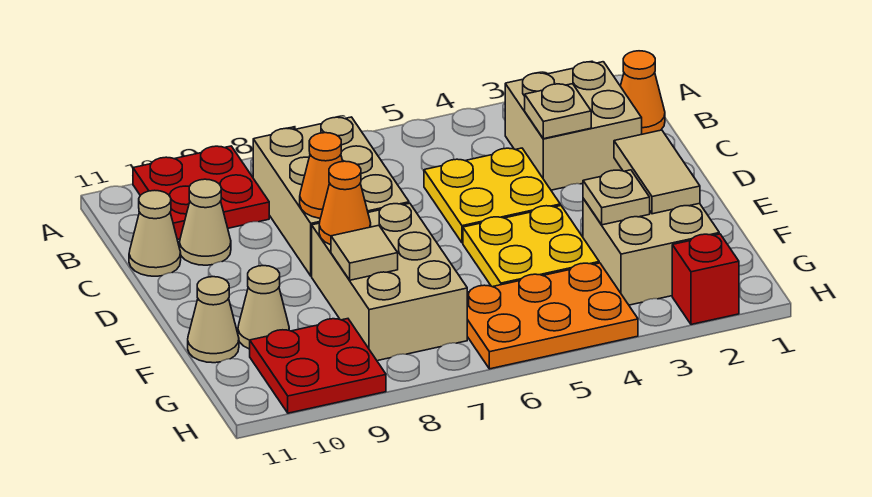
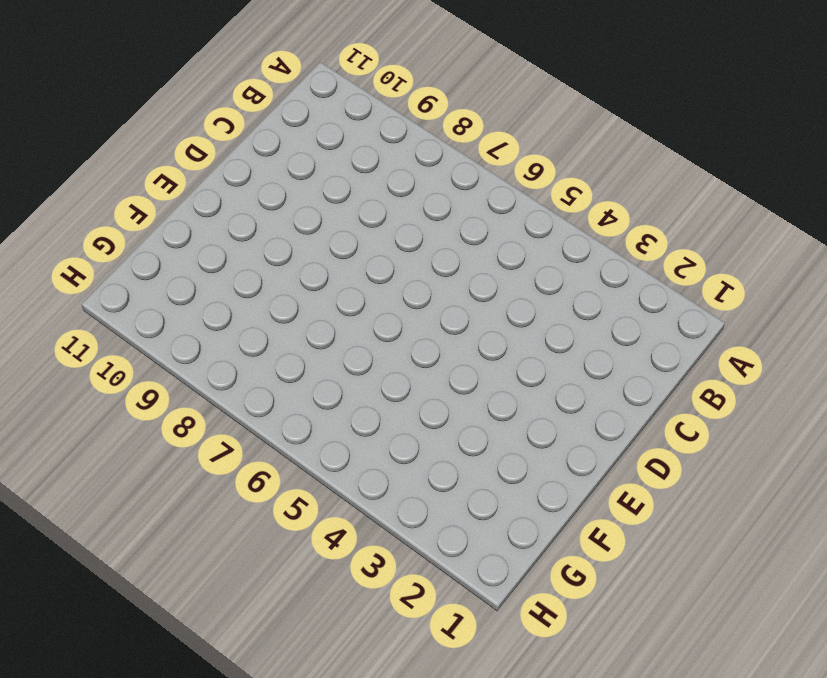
none -> red plate A9:B10 level 1
none -> orange cone B1 level 1
none -> tan brick B2:C3 level 1

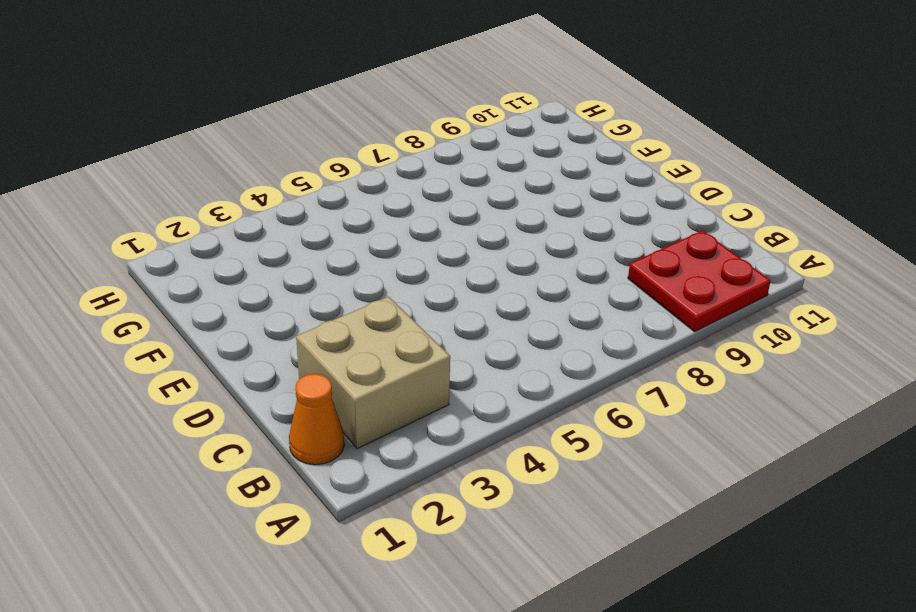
none -> tan brick B7:D8 level 1
none -> yellow plate C4:D5 level 1
none -> tan cone C10 level 1

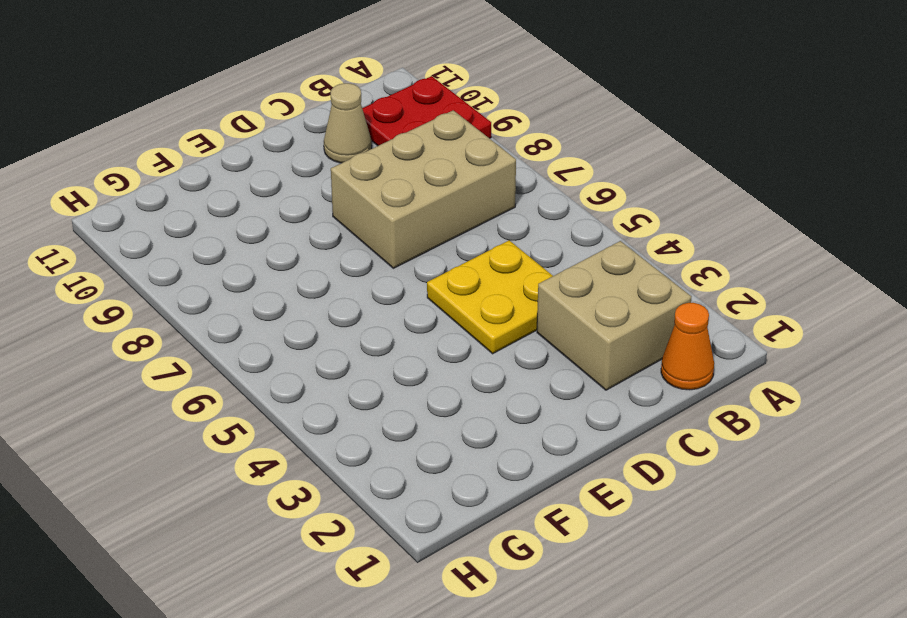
none -> tan cone C11 level 1
none -> yellow plate E4:F5 level 1
none -> tan brick E7:G8 level 1

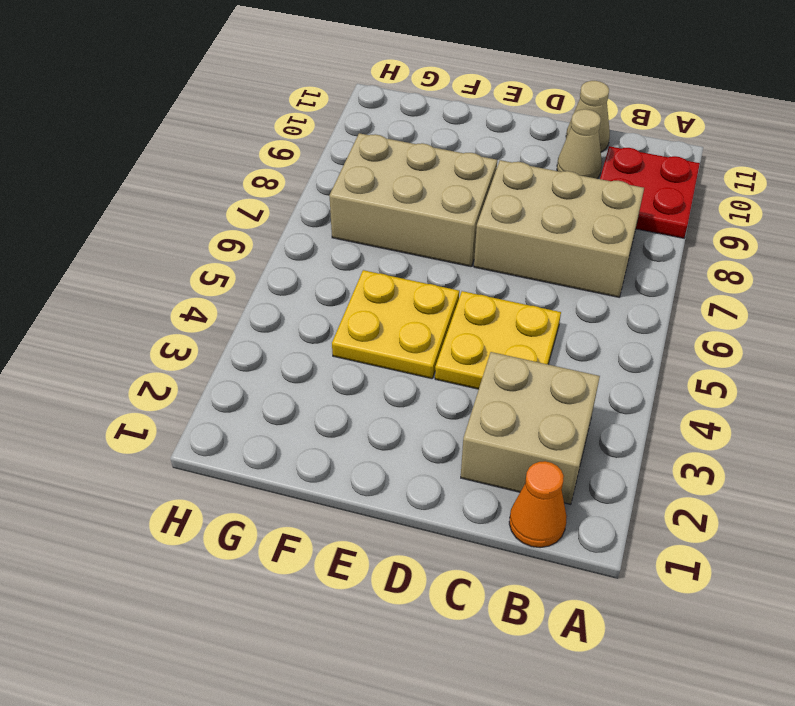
none -> tan brick F2:G3 level 1
none -> tan cone F10 level 1
none -> tan cone F11 level 1

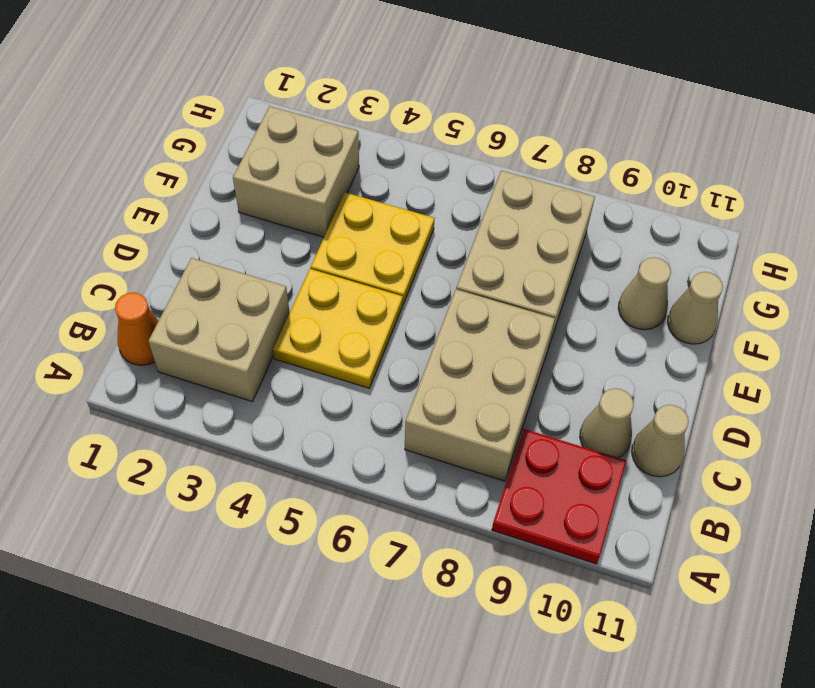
none -> orange plate G4:H6 level 1
none -> red plate G9:H10 level 1
none -> red brick H2 level 1

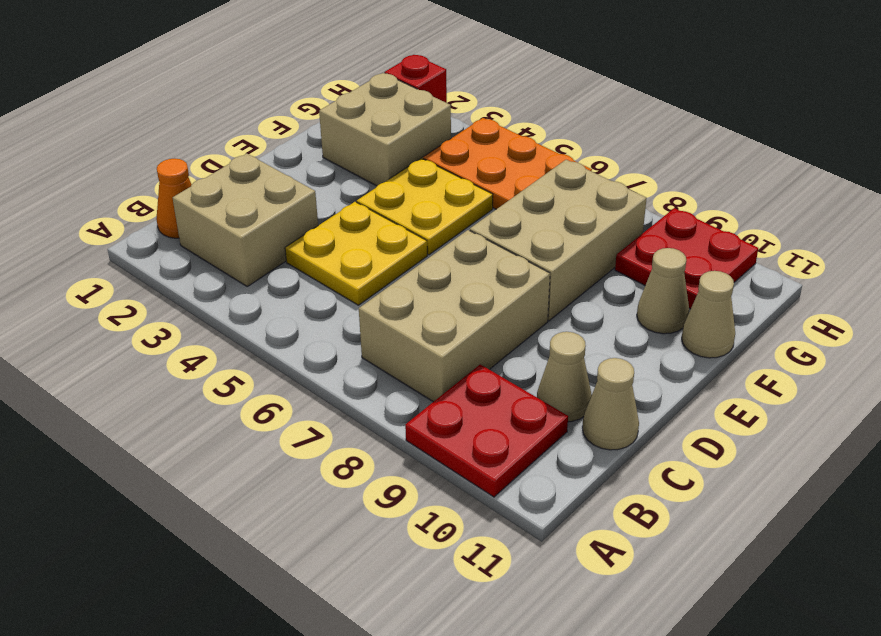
none -> tan plate C3 level 2
none -> orange cone D8 level 2
none -> tan tile E2:F2 level 2

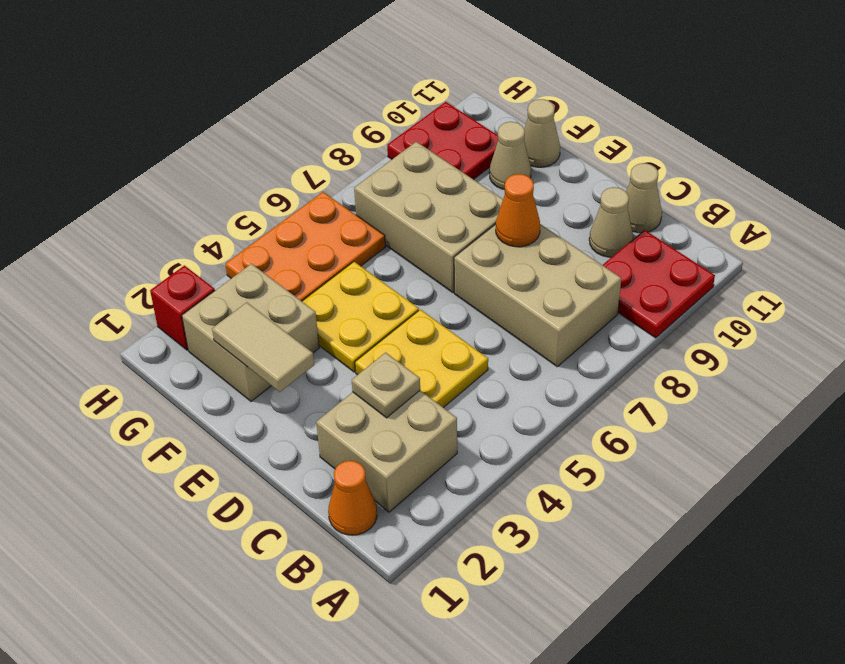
none -> orange cone E8 level 2
none -> tan plate F3 level 2
none -> tan tile F8 level 2

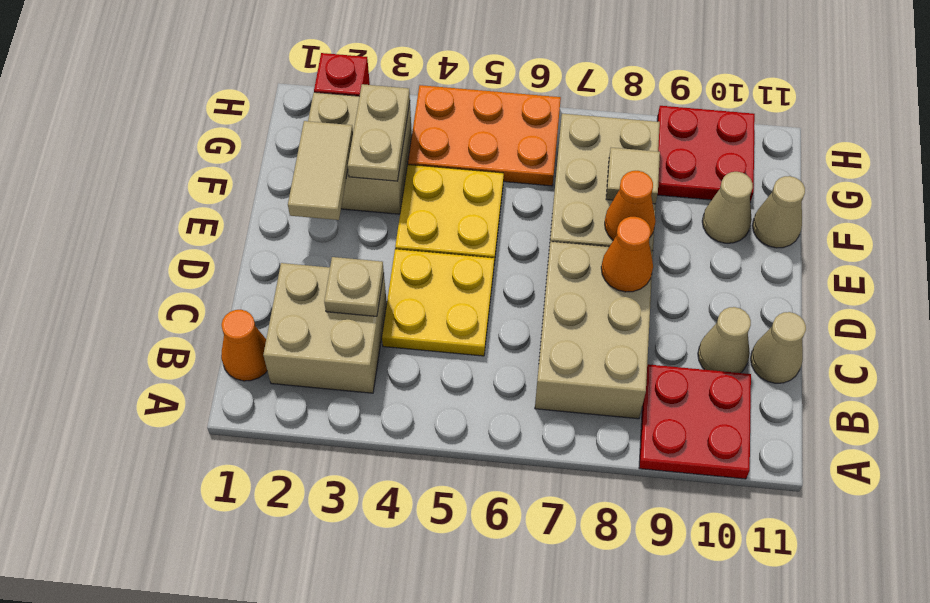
tan plate F3:G3 level 2 -> tan plate F3 level 2

